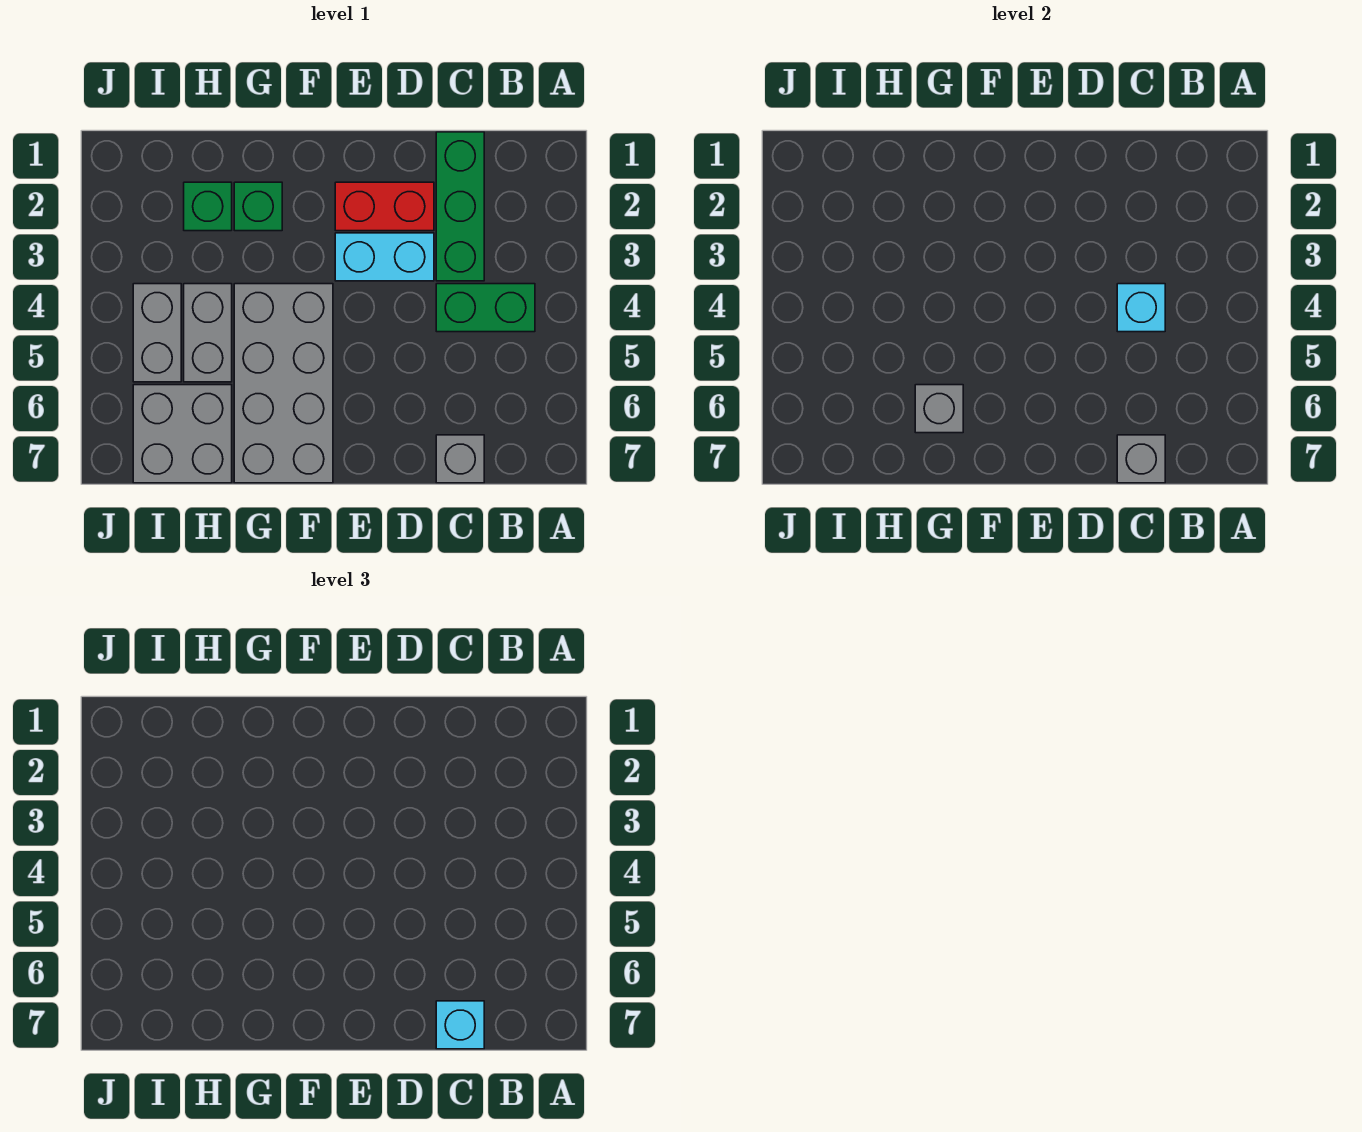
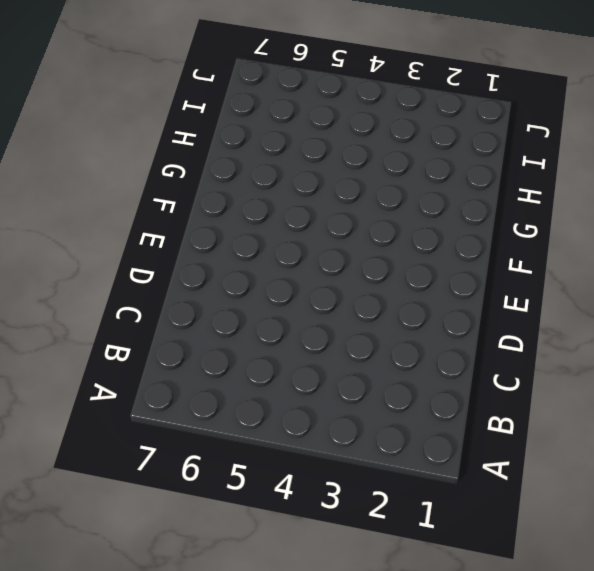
none -> green brick B4:C4 level 1
none -> green brick C1:C3 level 1
none -> grey brick C7 level 1

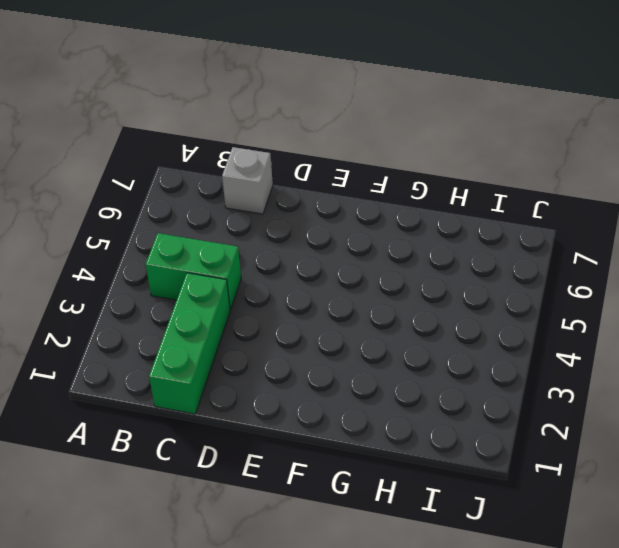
none -> red brick D2:E2 level 1
none -> cyan brick D3:E3 level 1
none -> grey brick F4:G7 level 1

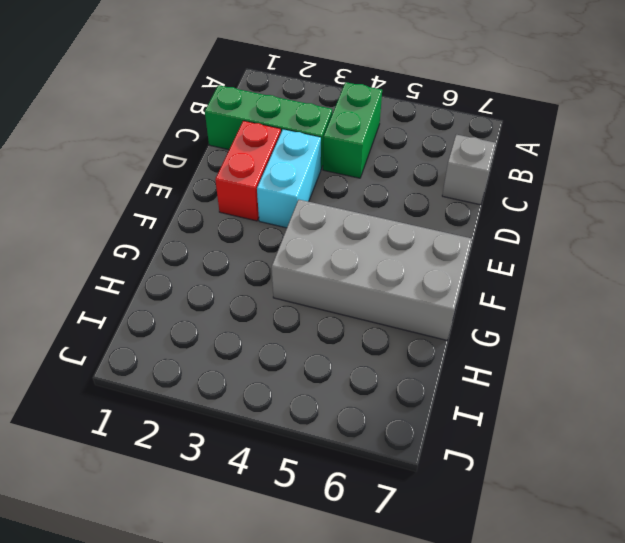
none -> green brick G2 level 1
none -> green brick H2 level 1
none -> grey brick H4:H5 level 1

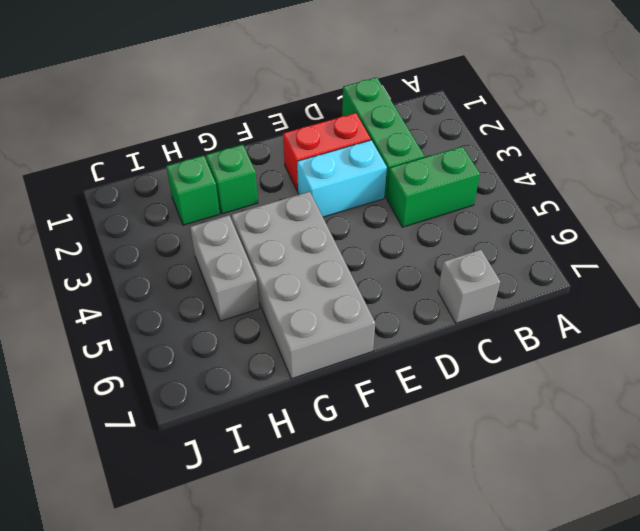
none -> grey brick H6:I7 level 1
none -> grey brick I4:I5 level 1
none -> cyan brick C4 level 2

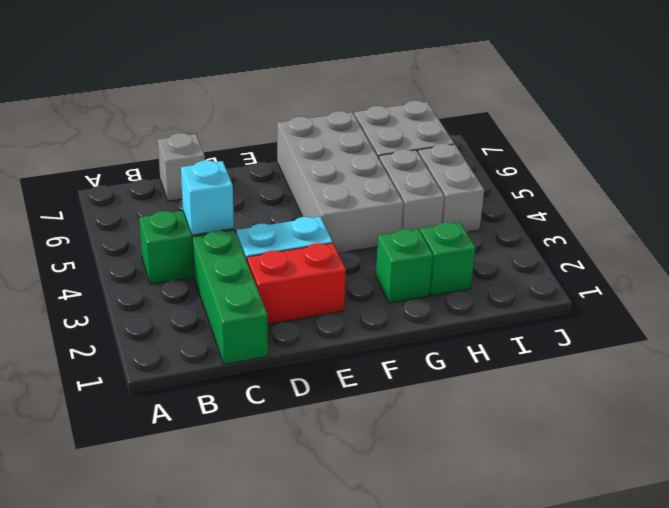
none -> grey brick C7 level 2
none -> grey brick G6 level 2
none -> cyan brick C7 level 3

